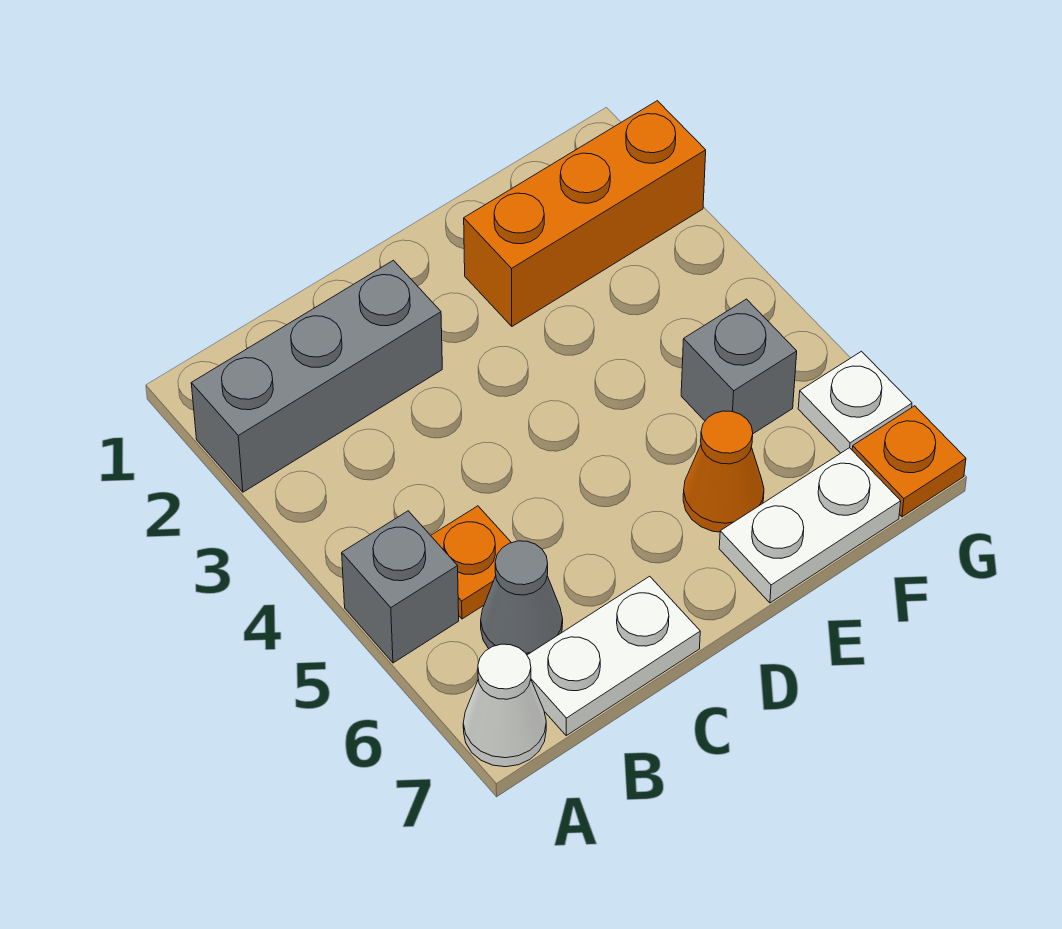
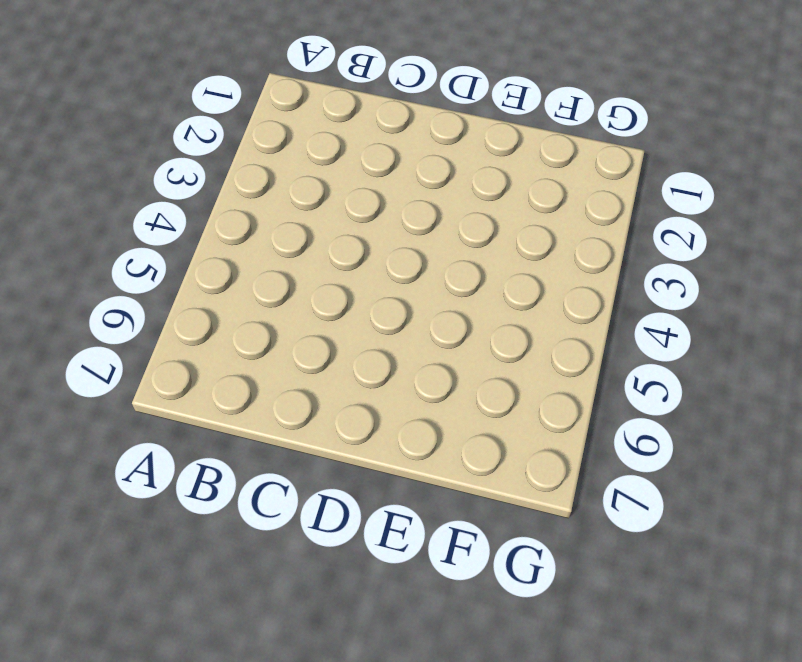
none -> grey brick A2:C2 level 1
none -> grey brick A5 level 1
none -> white cone A7 level 1

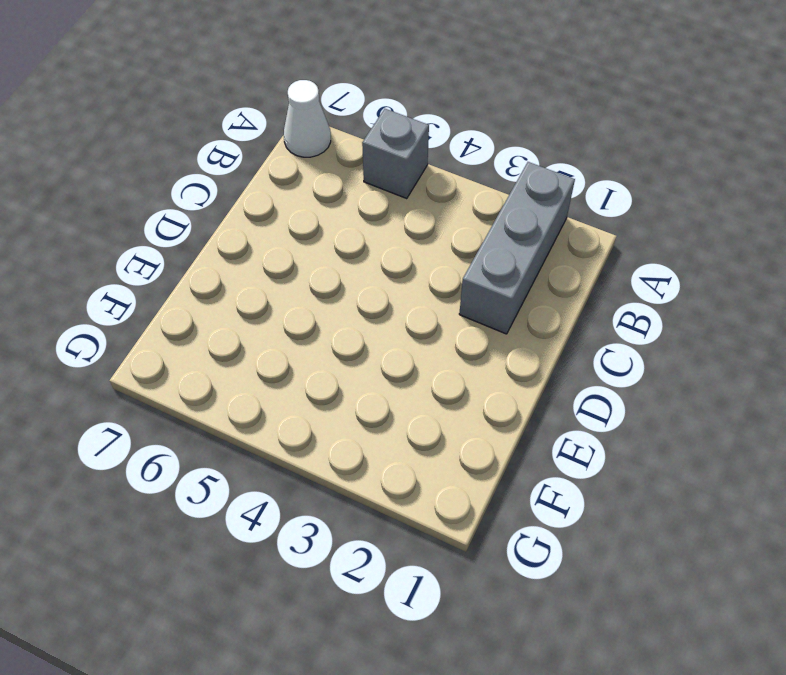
none -> orange plate B5 level 1
none -> grey cone B6 level 1
none -> white plate B7:C7 level 1

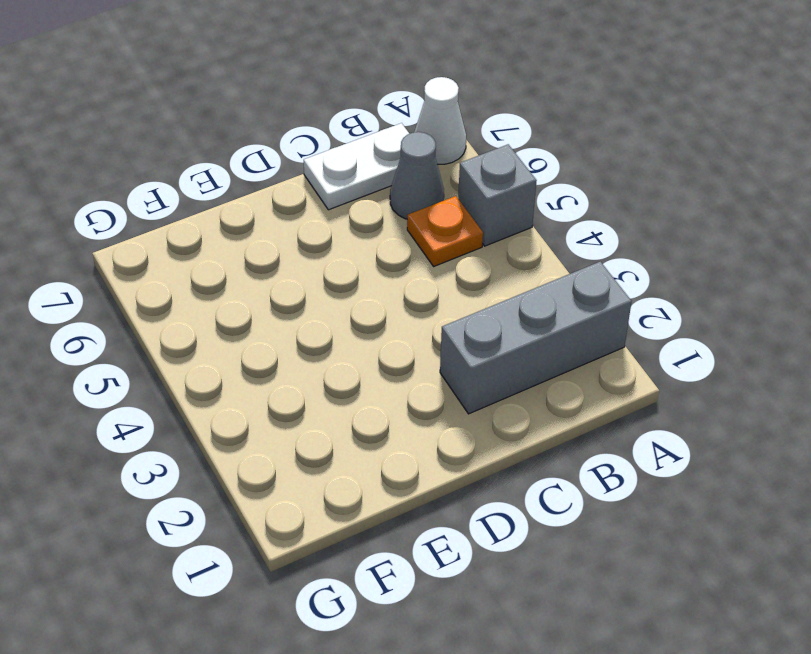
none -> orange brick E2:G2 level 1
none -> orange cone E6 level 1
none -> white plate E7:F7 level 1

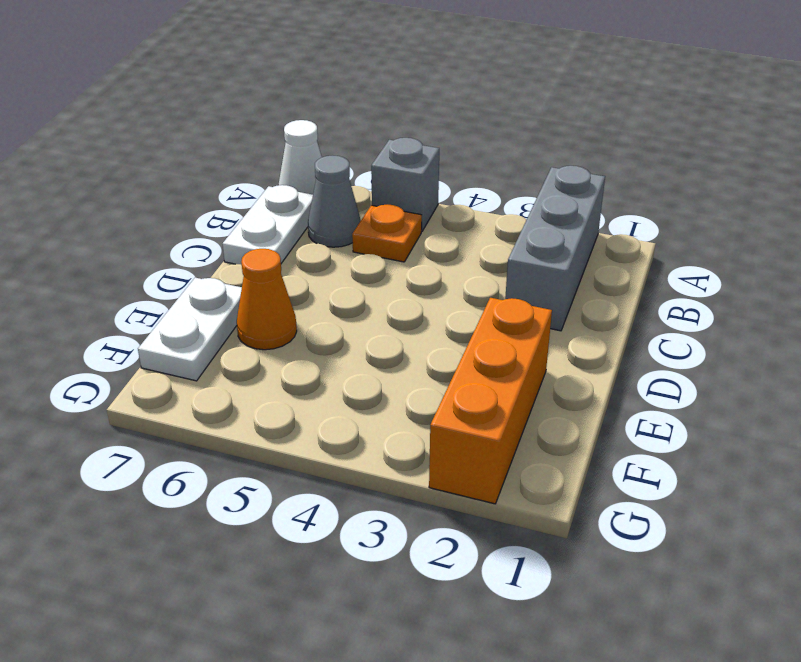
none -> grey brick F5 level 1
none -> white plate G6 level 1
none -> orange plate G7 level 1

